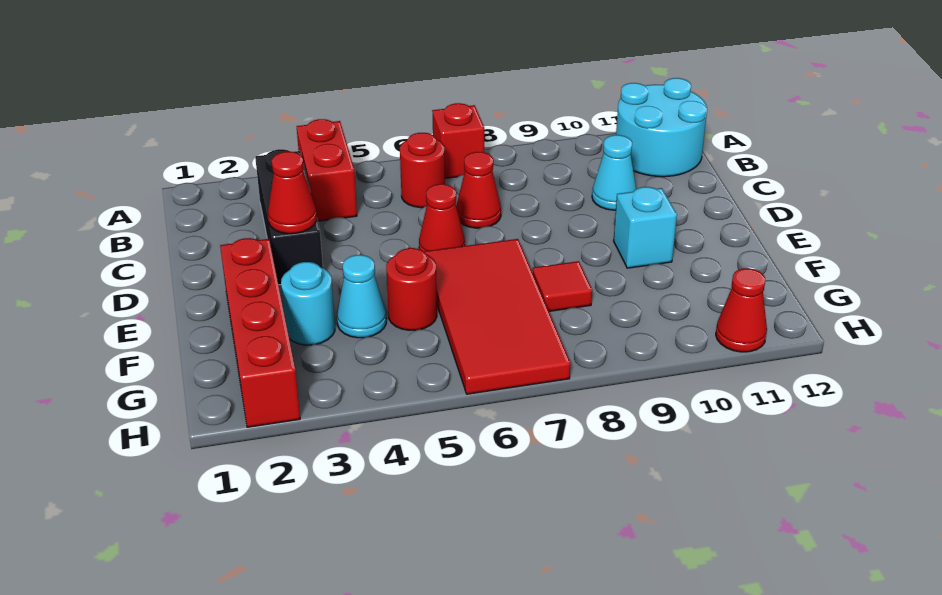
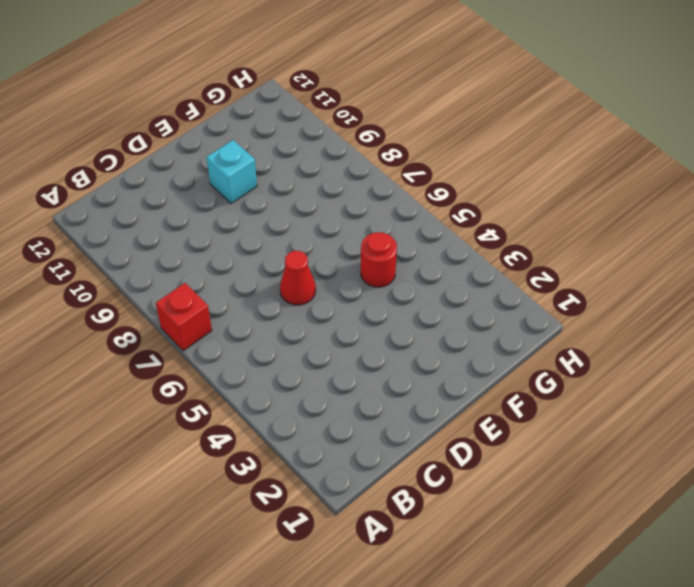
none -> red brick A4:B4 level 1
none -> cyan round brick A11:B12 level 1
none -> black brick B3:D3 level 1

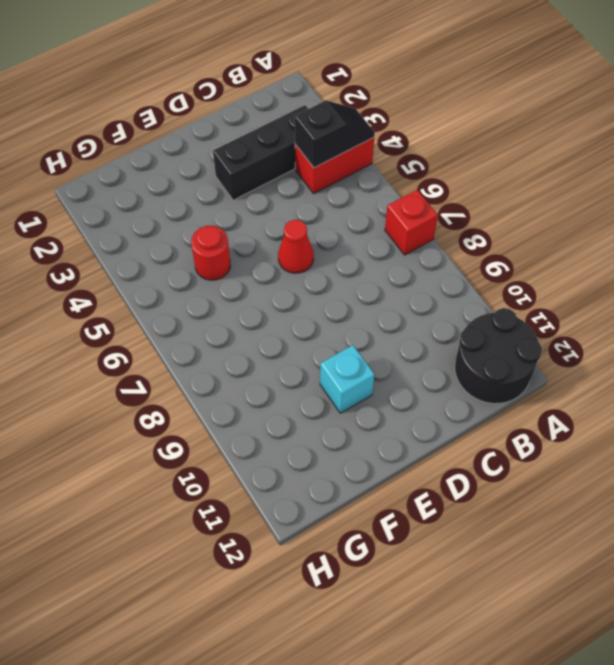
black slope A4:B4 level 2 top B -> none
black round brick A11:B12 level 1 -> cyan round brick A11:B12 level 1
none -> red round brick B6 level 1
none -> red cone C7 level 1
none -> cyan cone C10 level 1

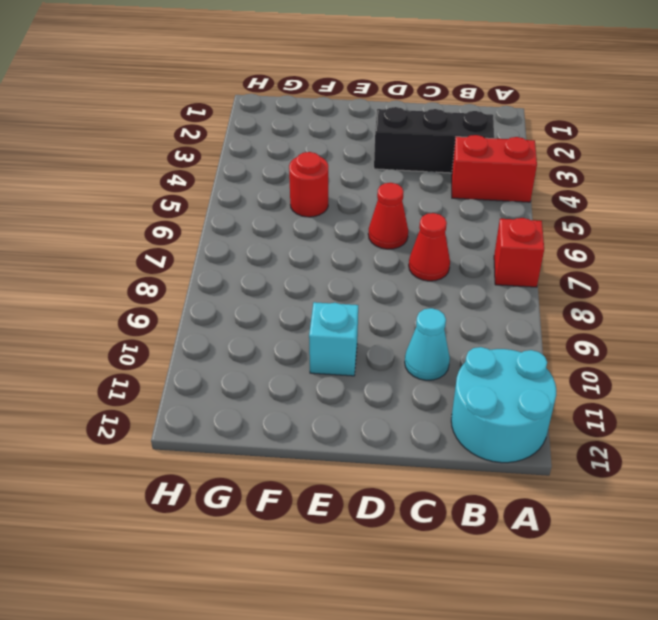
none -> red round brick B6 level 1
none -> red brick E2:H2 level 1
none -> red tile E6:H7 level 1

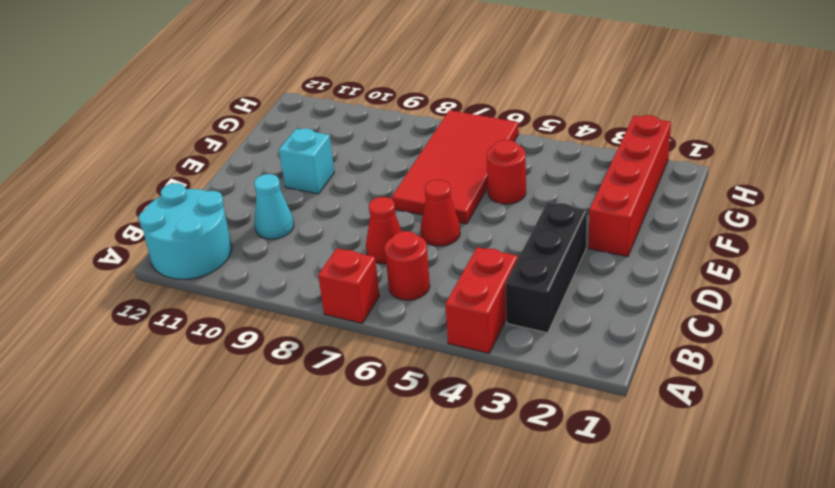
none -> cyan round brick F3 level 1
none -> cyan cone F4 level 1
none -> red tile F8 level 1

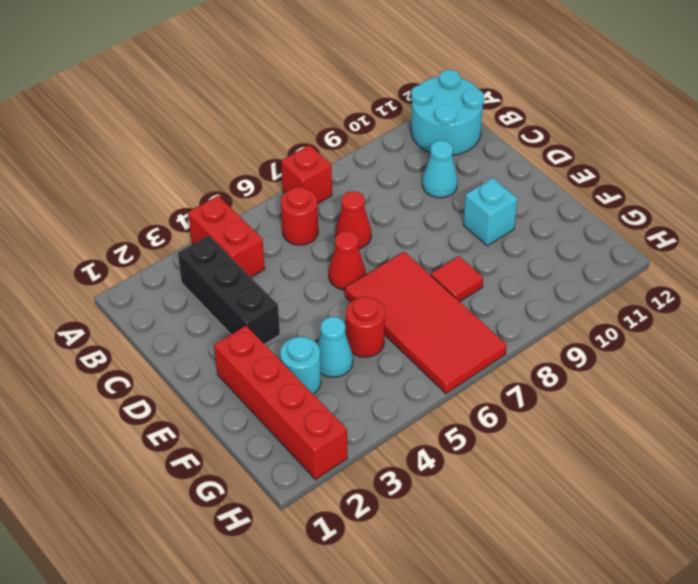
none -> red cone H11 level 1
none -> red cone D3 level 2

